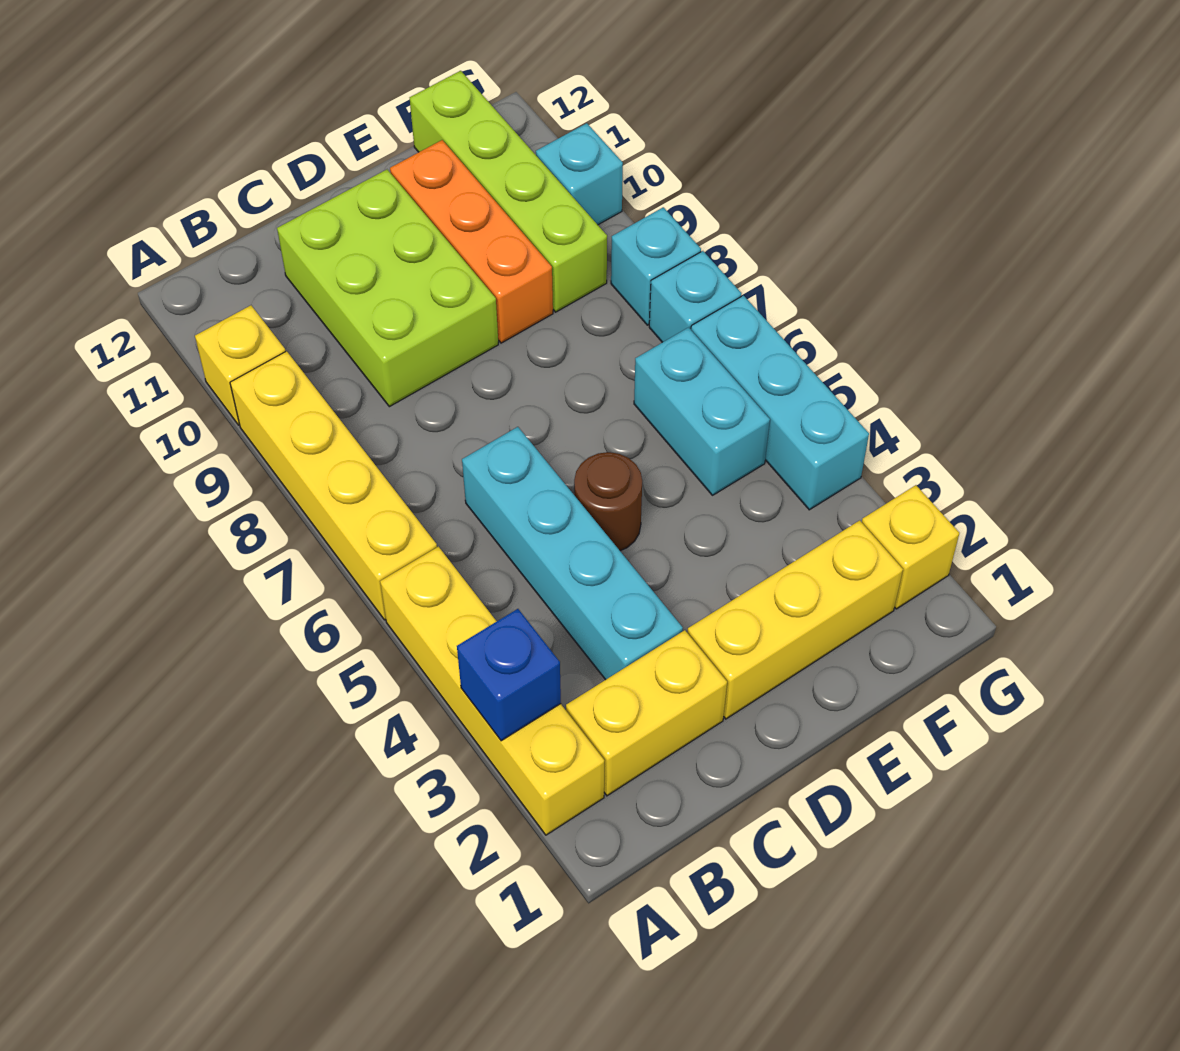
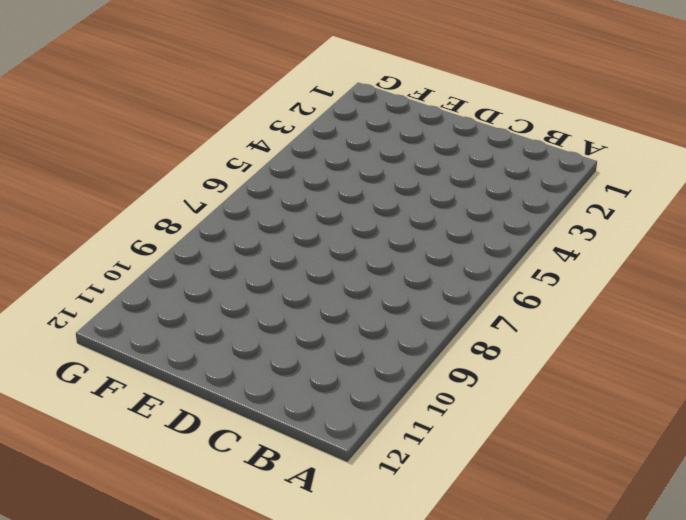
none -> yellow brick A2:A5 level 1
none -> yellow brick A6:A9 level 1
none -> yellow brick A10 level 1

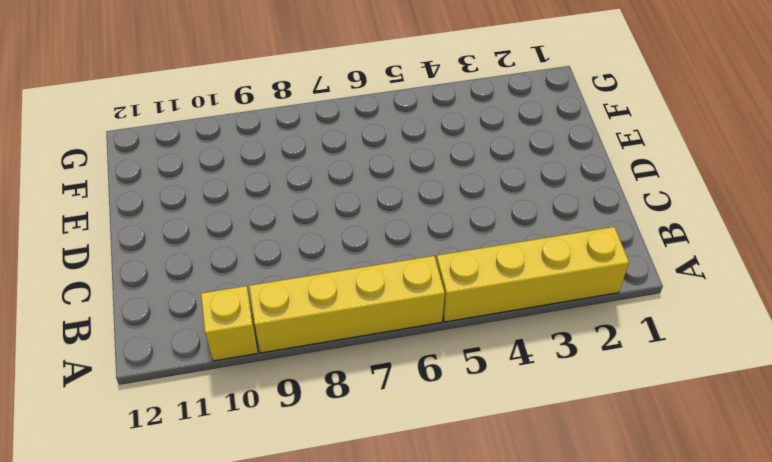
none -> yellow brick B2:C2 level 1
none -> cyan brick C3:C6 level 1
none -> lime brick C9:D11 level 1

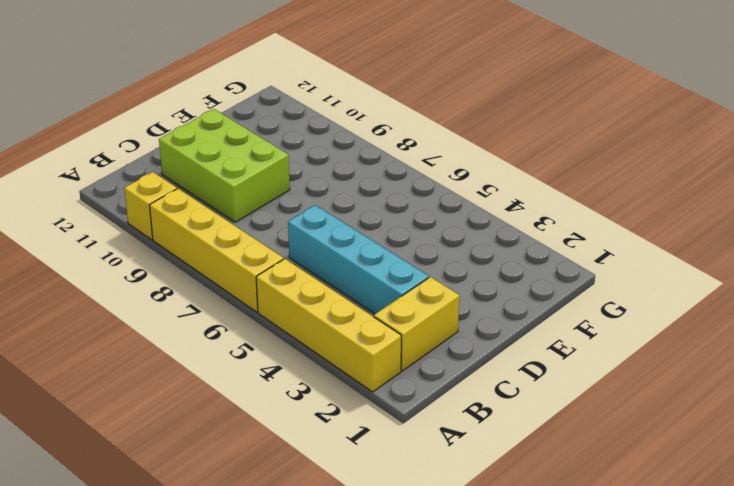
none -> yellow brick D2:F2 level 1
none -> brown round brick D5 level 1
none -> orange brick E9:E11 level 1

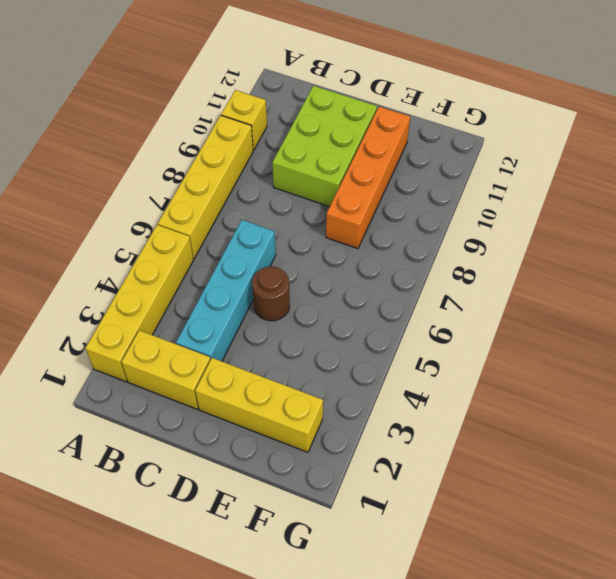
orange brick E8:E11 level 1 -> orange brick E9:E11 level 1
none -> cyan brick F5:F6 level 1
none -> lime brick F9:F12 level 1
none -> yellow brick G2 level 1

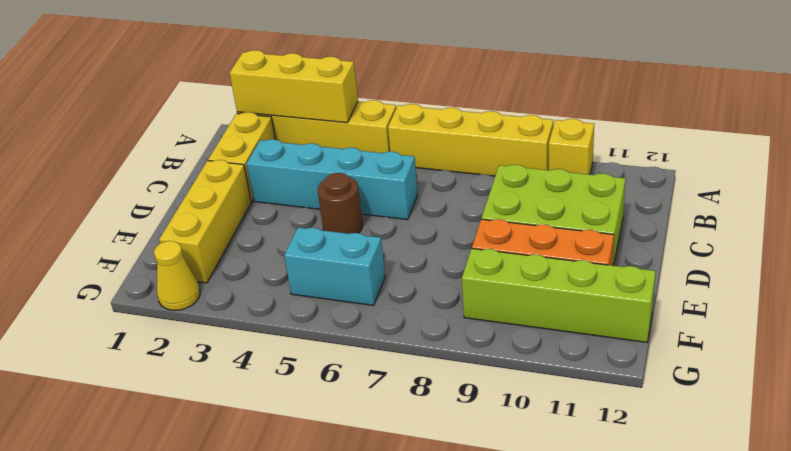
yellow brick A2:A4 level 2 -> blue brick A3 level 2
yellow cone G2 level 1 -> yellow brick G2 level 1
none -> cyan brick G4:G6 level 1
none -> cyan brick G7 level 1
none -> cyan brick G8 level 1

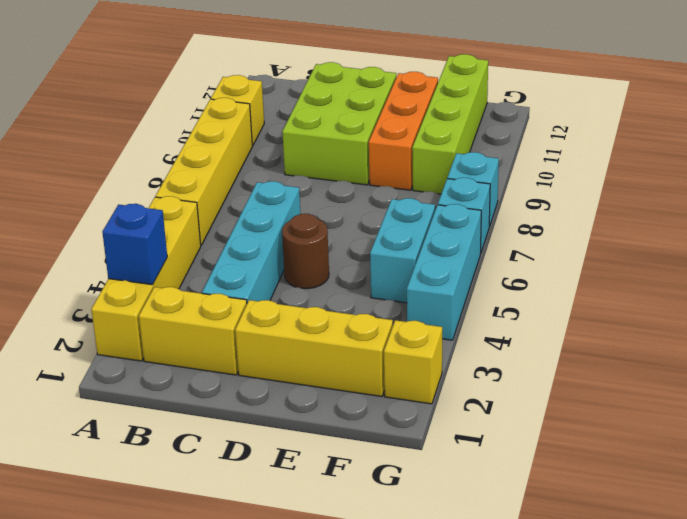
none -> cyan brick G10 level 1

